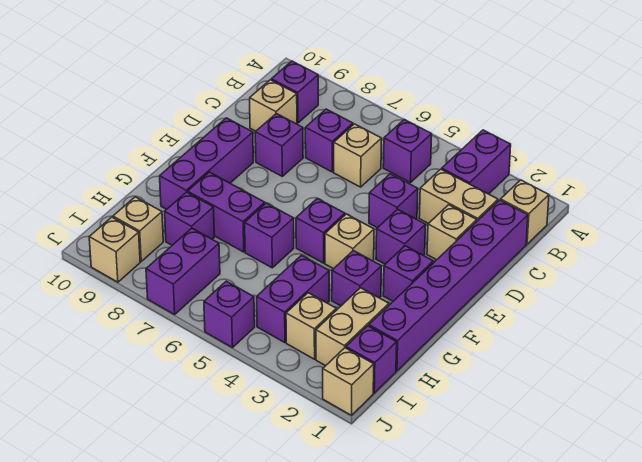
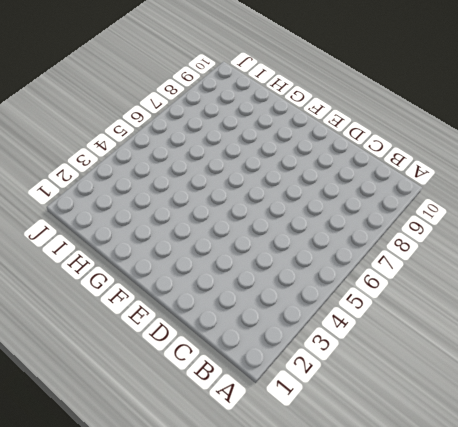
none -> purple brick A3:B3 level 1
none -> tan brick B1 level 1
none -> purple brick B5 level 1
none -> purple brick B9 level 1

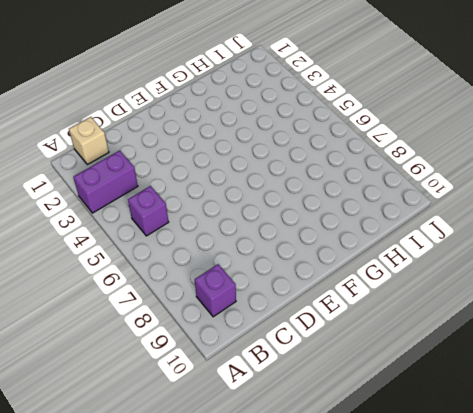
none -> purple brick C1:H1 level 1
none -> tan brick C2:C3 level 1
none -> tan brick C6 level 1
none -> purple brick C7 level 1

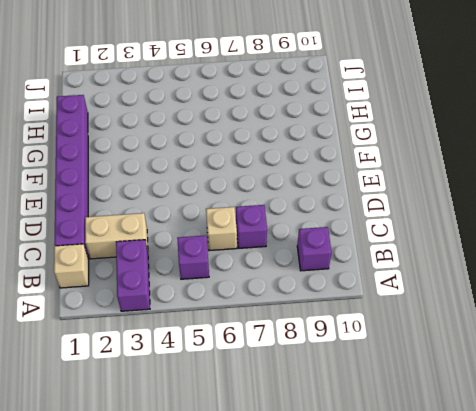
none -> tan brick C9 level 1
none -> tan brick D2 level 1
none -> purple brick D4 level 1
none -> purple brick D8 level 1

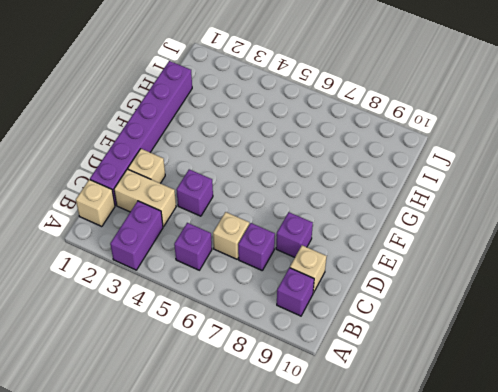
none -> purple brick E3 level 1
none -> purple brick E9:G9 level 1
none -> purple brick F2 level 1
none -> tan brick F4 level 1

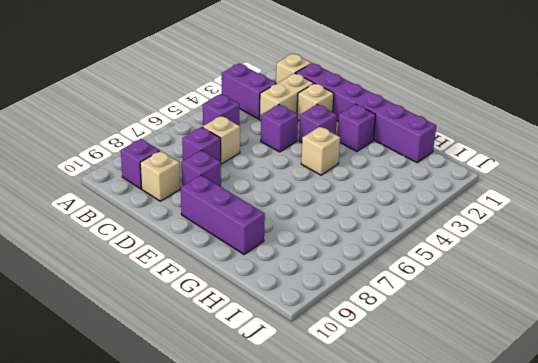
none -> purple brick F5 level 1
none -> purple brick G3 level 1
none -> purple brick G6 level 1
none -> purple brick G7:G8 level 1

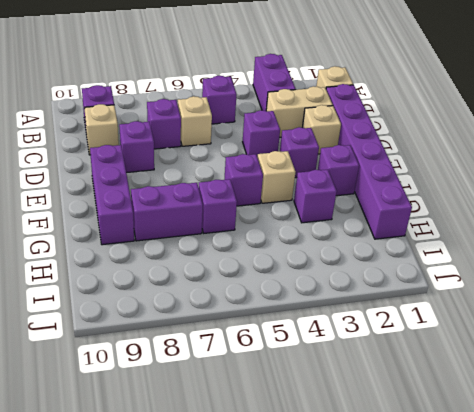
none -> tan brick H2:I2 level 1
none -> purple brick H4:I4 level 1
none -> purple brick H8 level 1
none -> purple brick I1 level 1

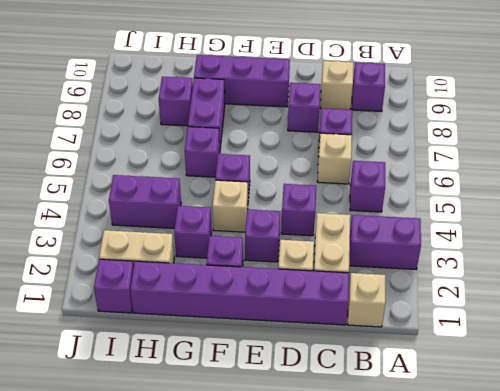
none -> tan brick I3 level 1
none -> purple brick I7:J7 level 1
none -> tan brick I9 level 1
none -> tan brick J1 level 1

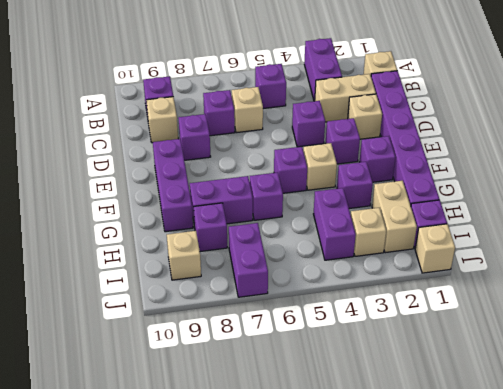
none -> purple brick J5 level 1
none -> tan brick J9 level 1

